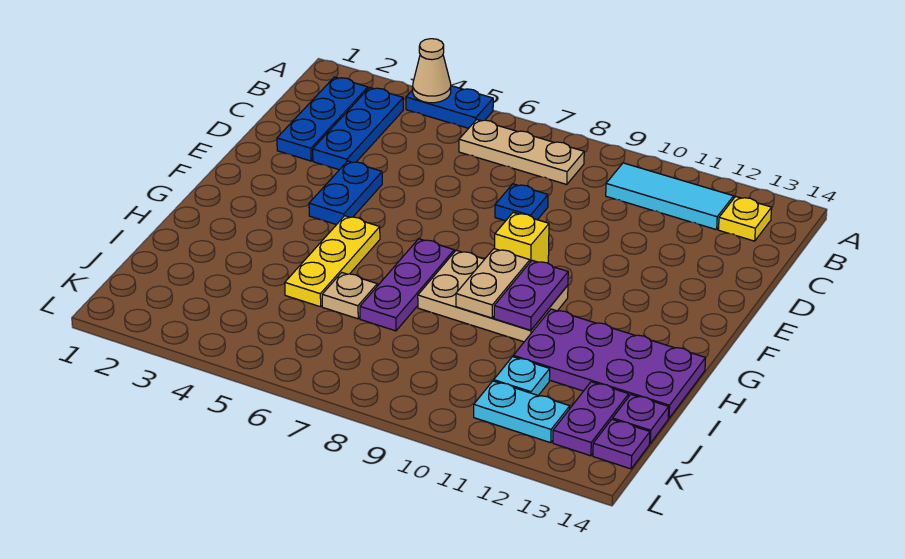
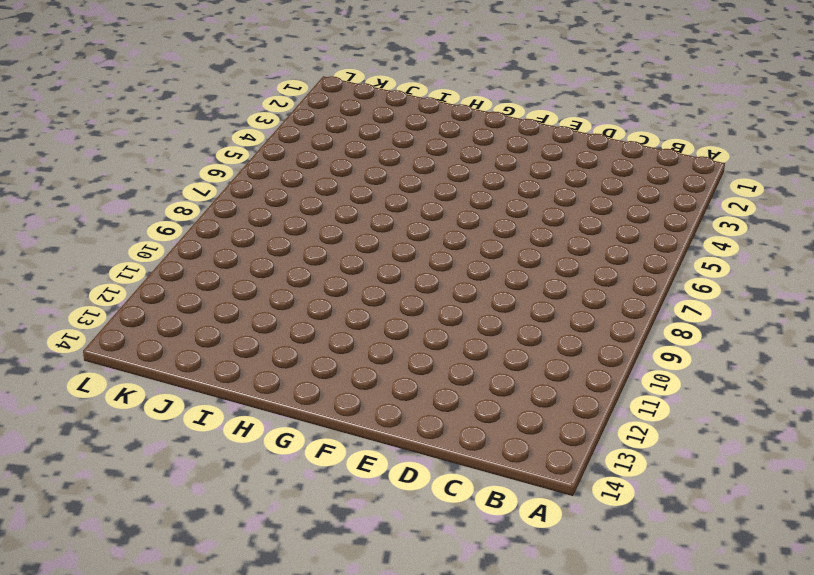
none -> blue plate A4:A5 level 1
none -> blue plate B2:D2 level 1
none -> blue plate B3:D3 level 1

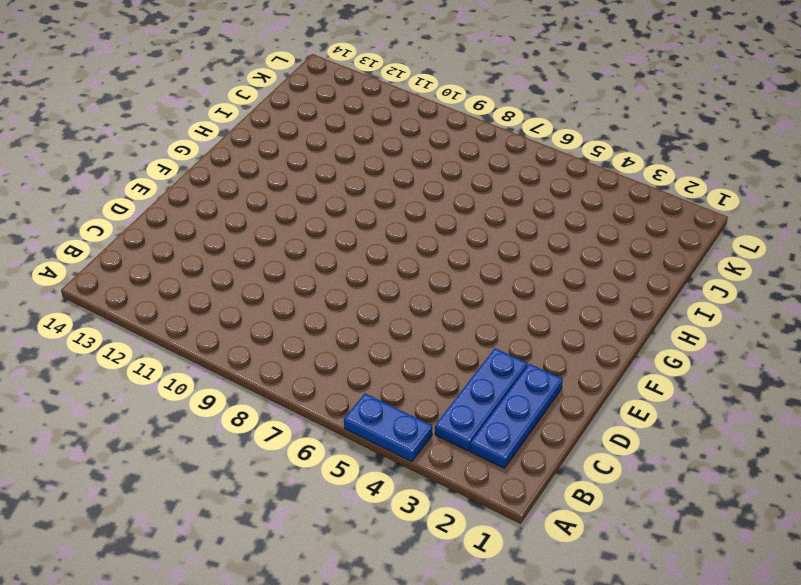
none -> tan plate B6:B8 level 1
none -> cyan tile B10:B12 level 1
none -> yellow plate B13 level 1

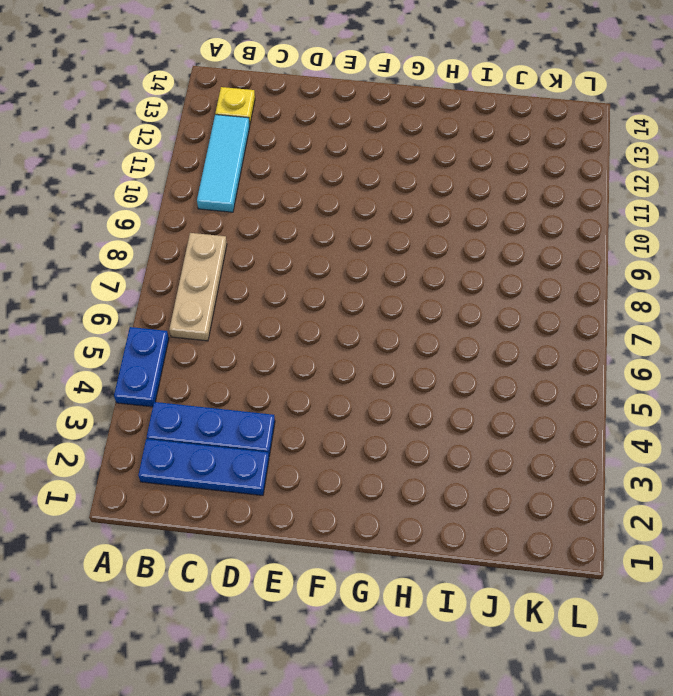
none -> blue plate D8 level 1
none -> blue plate E4:F4 level 1
none -> yellow brick F9 level 1

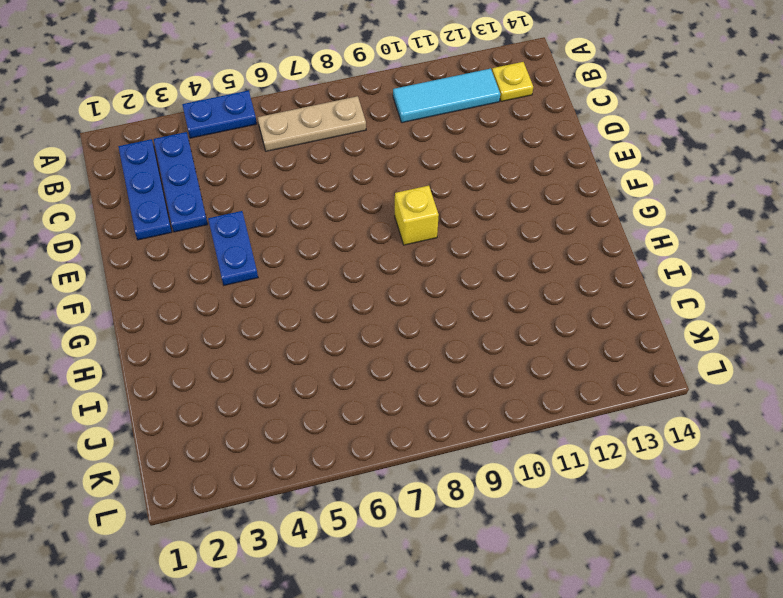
none -> blue plate D8 level 1
none -> yellow plate G5:I5 level 1
none -> purple plate G7:I7 level 1

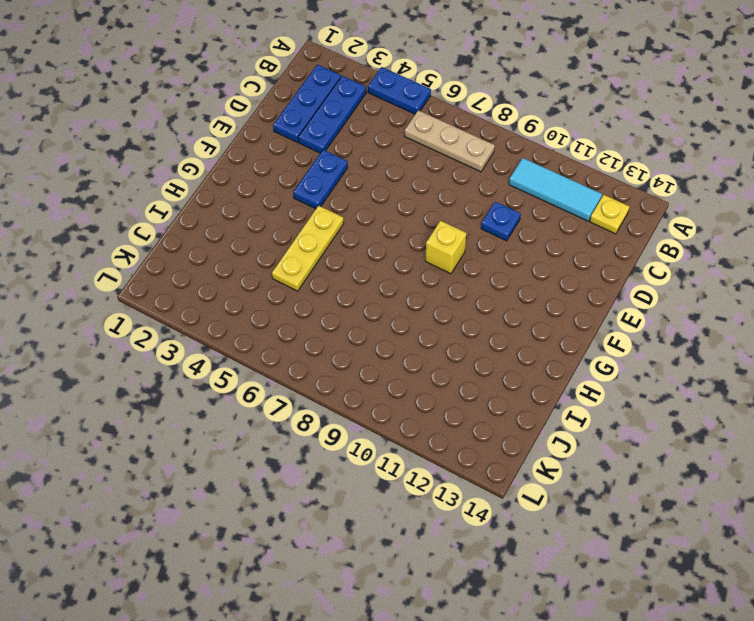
blue plate D10 level 1 -> blue plate D8 level 1
none -> purple plate G7:I7 level 1
none -> tan plate G8:H10 level 1
none -> purple plate H11:I14 level 1

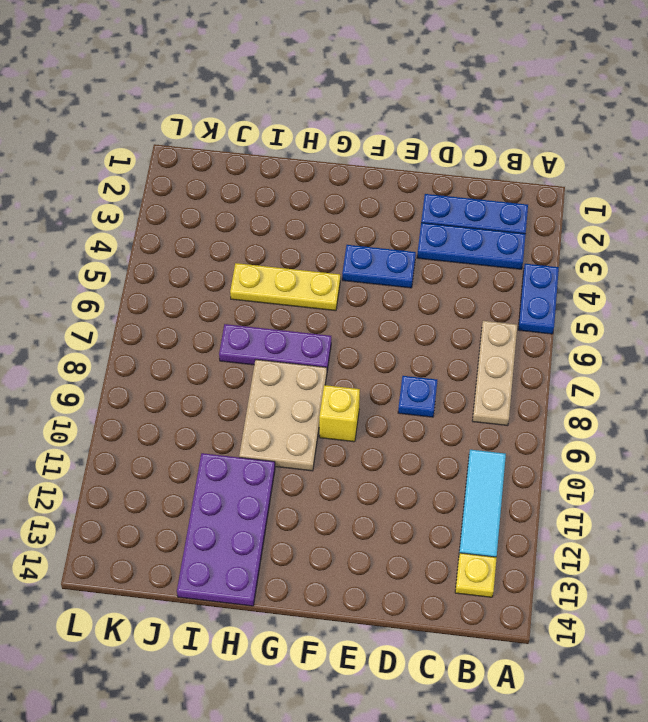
none -> tan plate I6 level 1
none -> cyan plate J11 level 1
none -> purple plate J13:K13 level 1

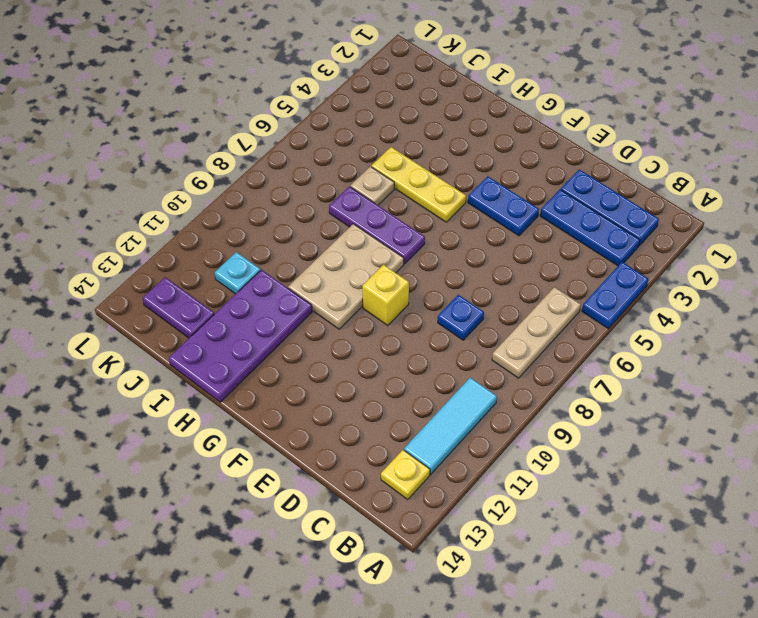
none -> purple plate J14 level 1
none -> cyan plate K11:K12 level 1
none -> purple plate K14 level 1

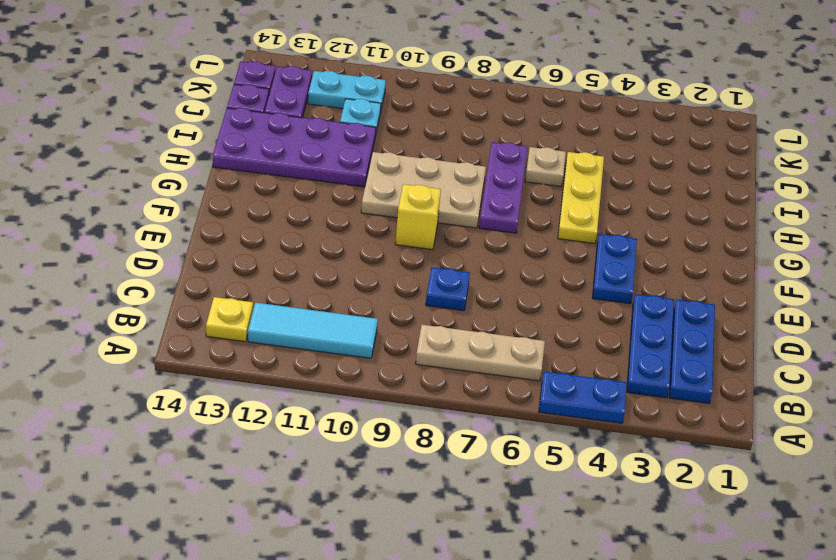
none -> tan cone A4 level 2
none -> tan plate G9:H9 level 2
none -> purple plate G10:H10 level 2

